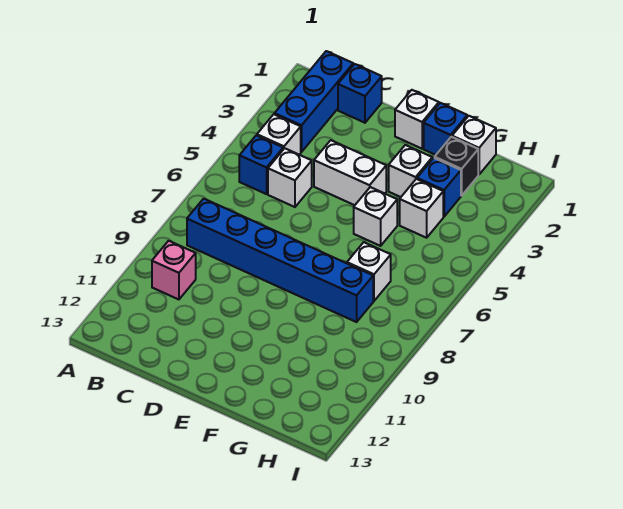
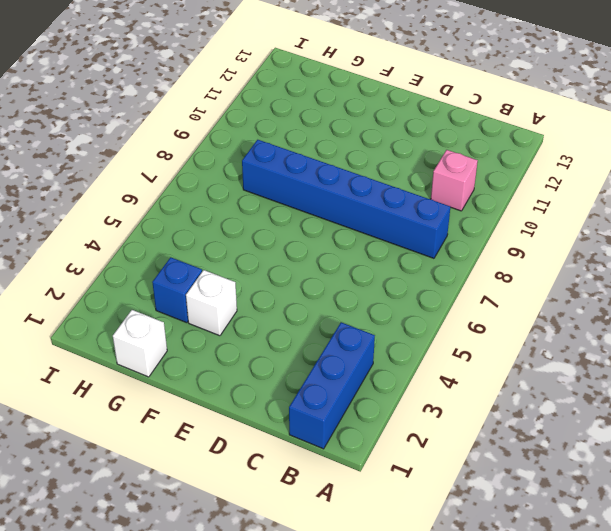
none -> white brick B4 level 1
none -> blue brick B5 level 1
none -> blue brick C1 level 1

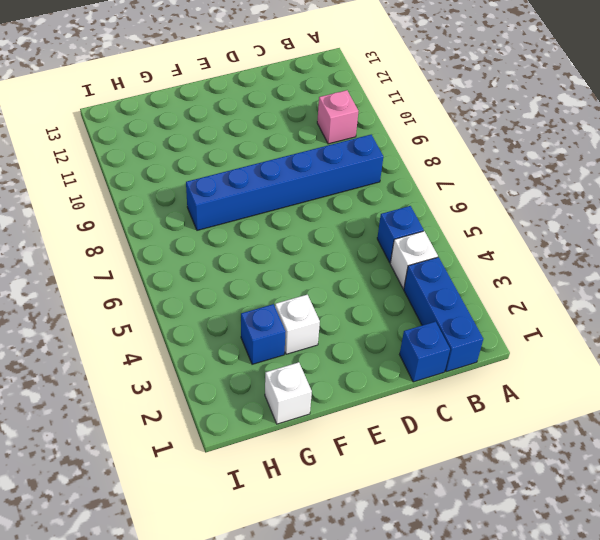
none -> white brick C5 level 1
none -> white brick D4:E4 level 1
none -> white brick E1 level 1

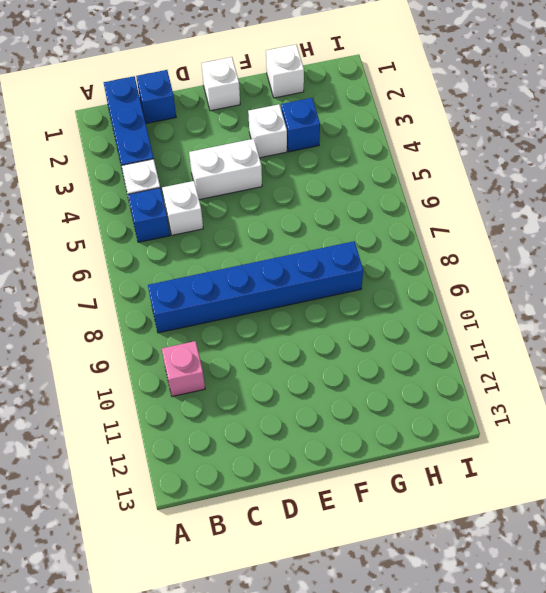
none -> blue brick F1 level 1
none -> white brick F5 level 1
none -> black brick G2 level 1

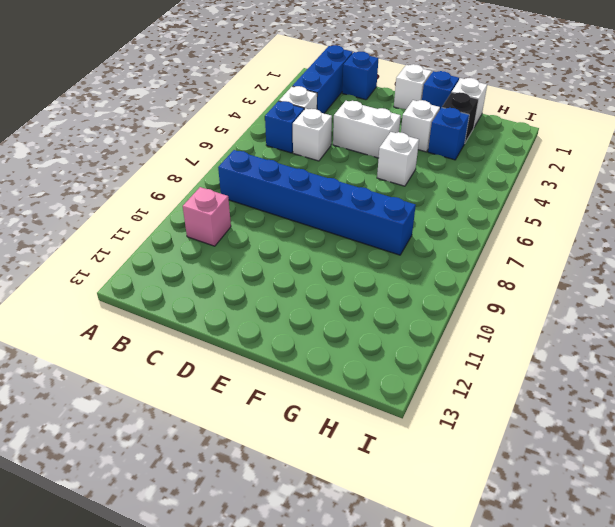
none -> white brick G4 level 1
none -> white brick G7 level 1

